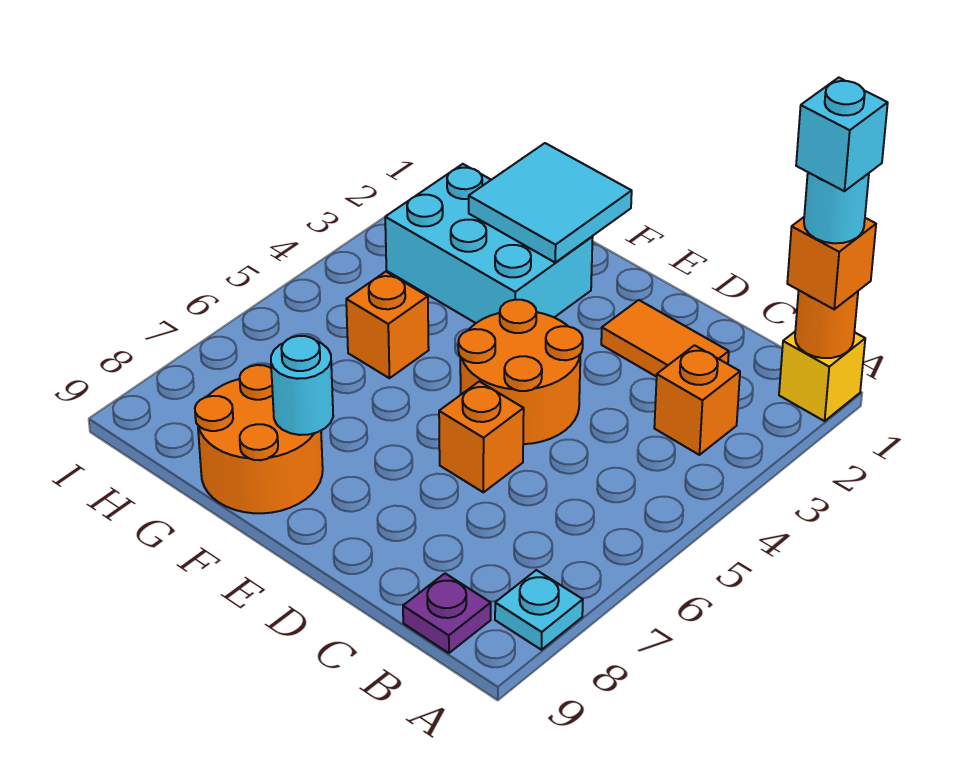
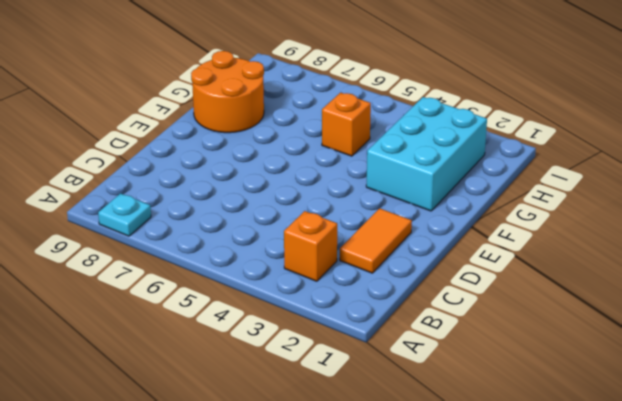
none -> yellow brick A1 level 1
none -> purple plate B9 level 1
none -> orange round brick D4:E5 level 1

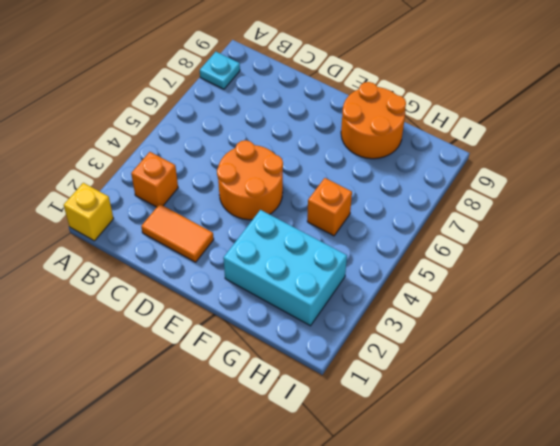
none -> purple plate B9 level 1
none -> orange brick D6 level 1
none -> orange round brick A1 level 2

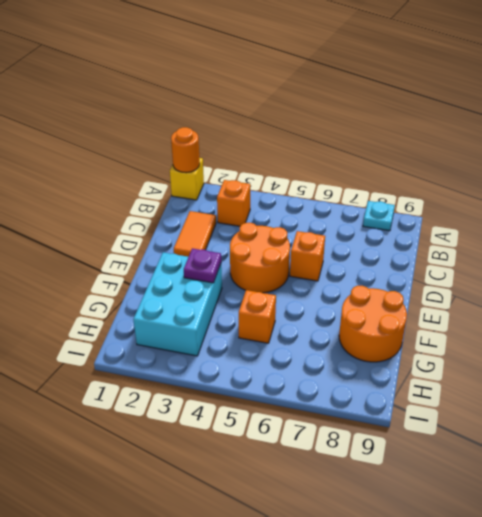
purple plate F3 level 2 -> purple plate B9 level 1
none -> cyan tile F1:G2 level 2
none -> cyan round brick F8 level 2
none -> orange brick A1 level 3

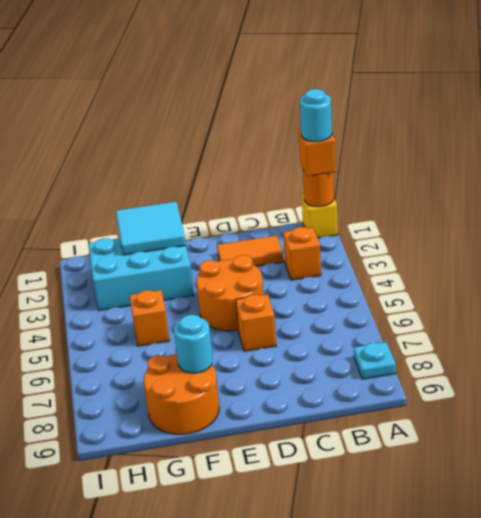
none -> purple plate B9 level 1
none -> cyan brick A1 level 5

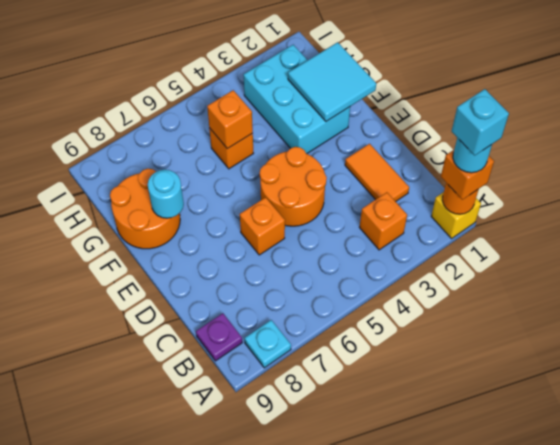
orange brick G5 level 2 -> none

